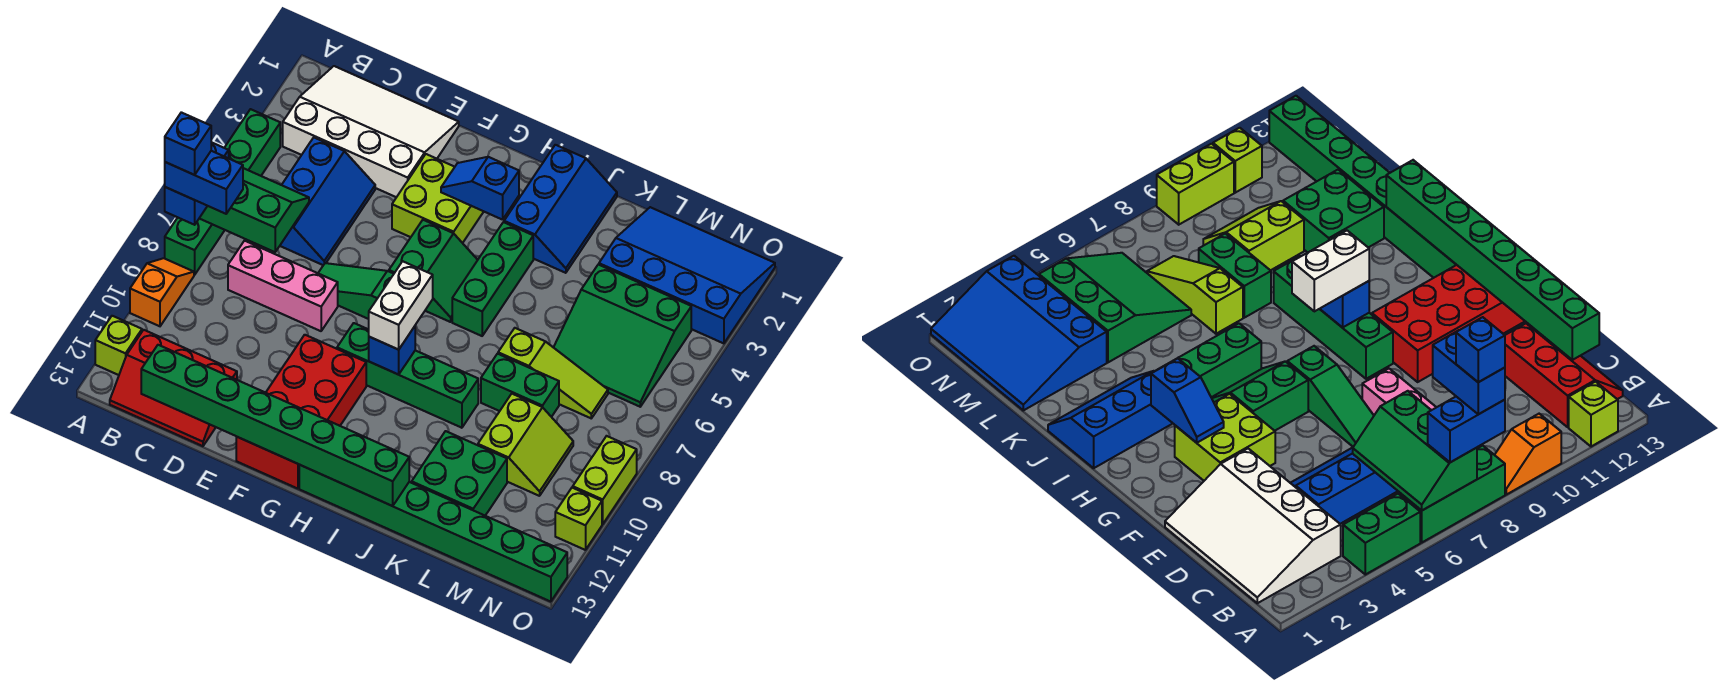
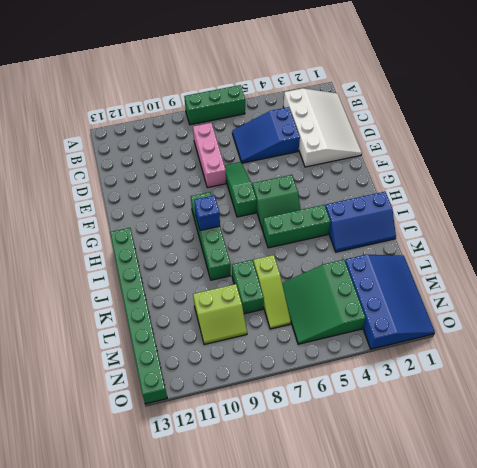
blue slope C4:D6 level 1 top 4 -> blue slope C4:D6 level 1 top C
none -> green brick A4:A5 level 1
none -> orange slope A9:A10 level 1 top 10
none -> lime brick A12 level 1
none -> red slope B12:D13 level 1 top 12

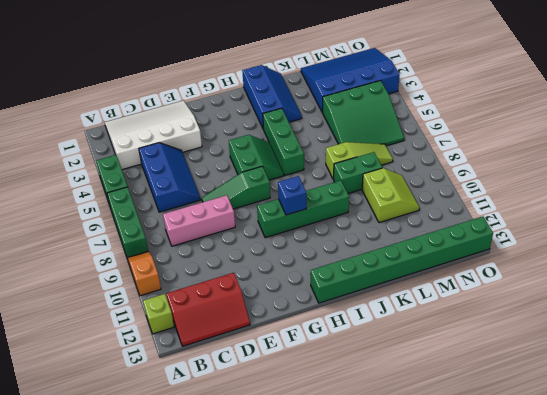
none -> lime brick F3:G4 level 1
none -> red brick F10:G13 level 1
none -> green brick K11:L12 level 1
none -> lime brick O9:O10 level 1

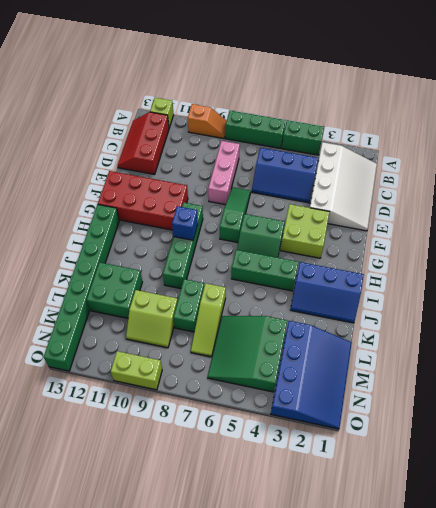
none -> lime brick O11 level 1
none -> green slope A6:C7 level 2 top 7
none -> green brick C13:J13 level 2
none -> blue slope G3:H3 level 2 top H

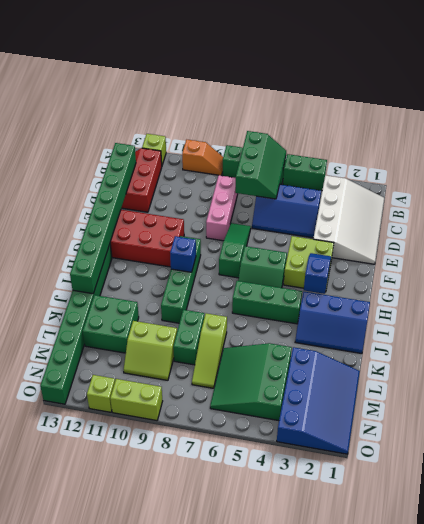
none -> blue brick A7:A8 level 3
none -> white brick H8:H9 level 3
none -> blue brick A8:B8 level 4
none -> blue brick A8 level 5

